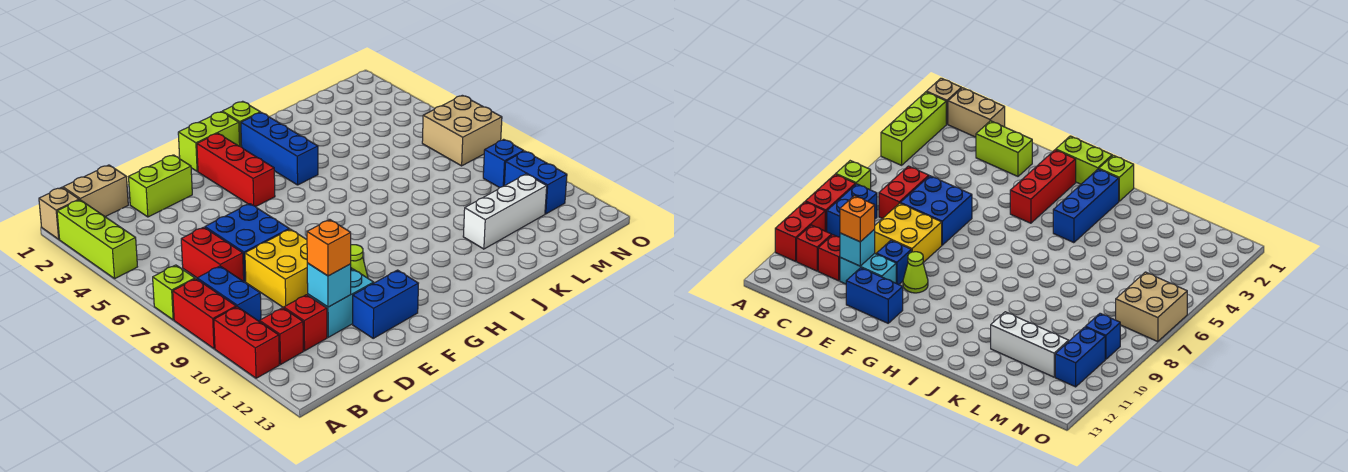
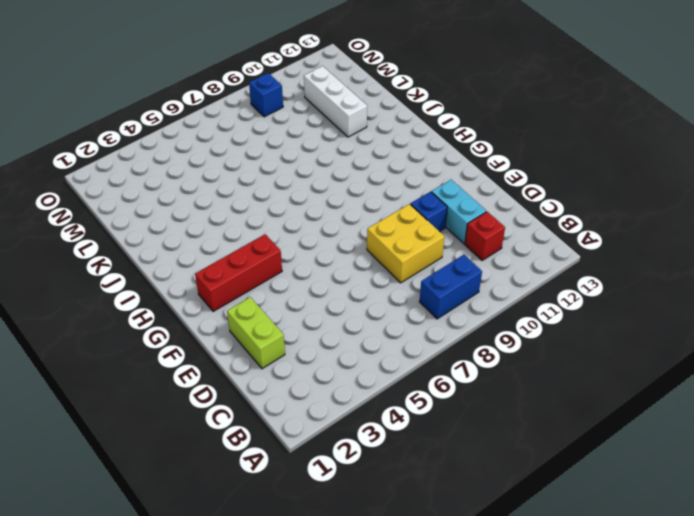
none -> tan brick A1 level 1
none -> lime brick A2:A4 level 1
none -> lime brick A7 level 1

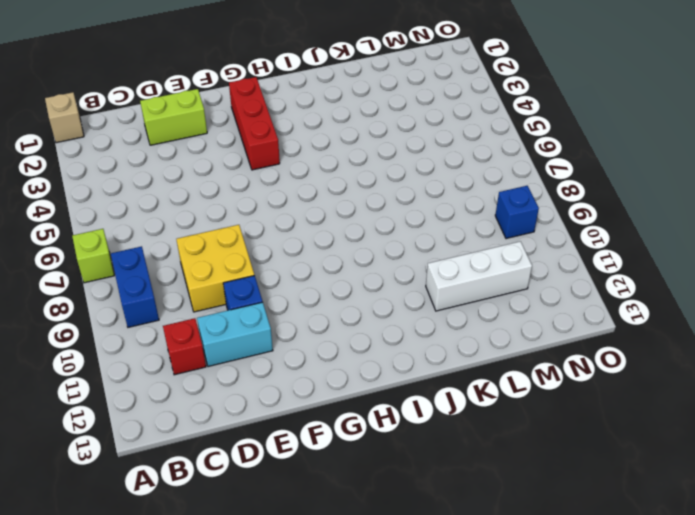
none -> lime brick A2:A4 level 1
none -> red brick A8:A9 level 1
none -> red brick A10:A11 level 1

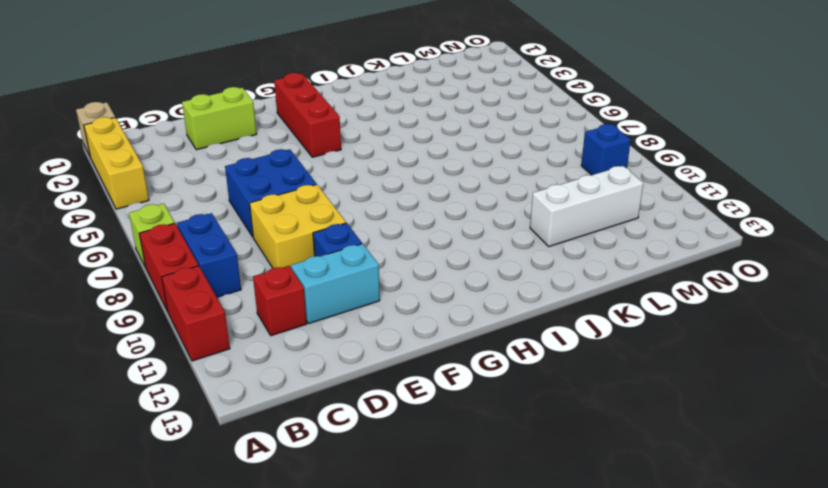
yellow brick A2:A4 level 1 -> lime brick A2:A4 level 1
none -> tan brick B1:C1 level 1
none -> red brick B11 level 1
none -> red brick C6:C7 level 1

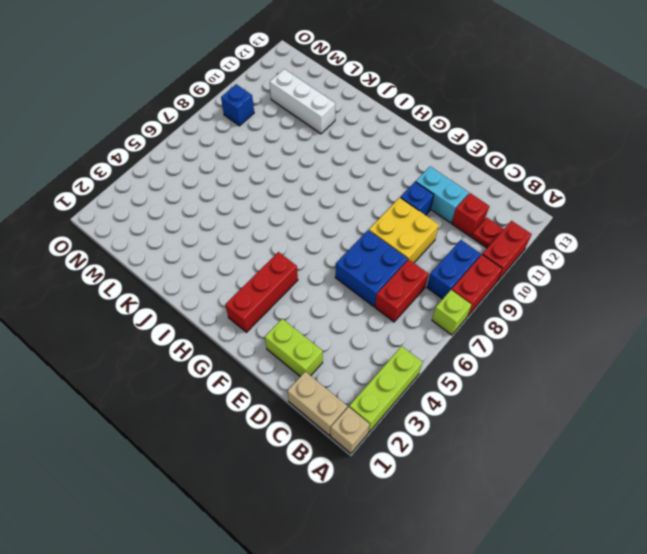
red plate B11 level 1 -> red brick B11 level 1
none -> blue brick E12:F12 level 1
none -> lime cone F10 level 1
none -> lime brick G1:H1 level 1

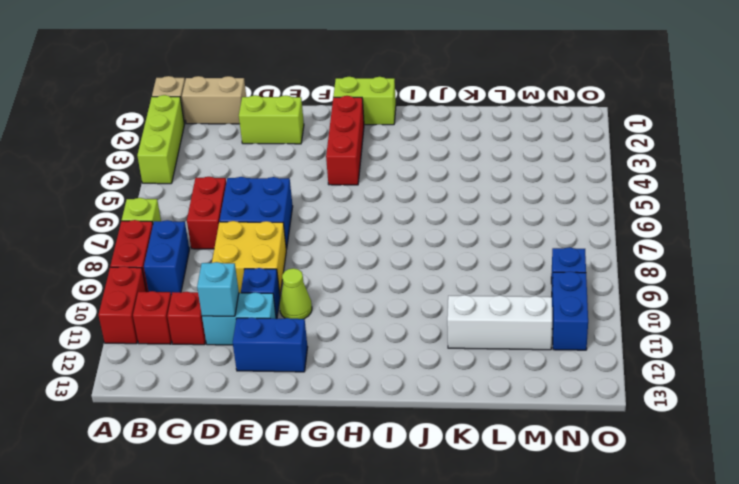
none -> lime brick I1 level 1
none -> blue brick I2:I4 level 1
none -> tan brick N6:O7 level 1

